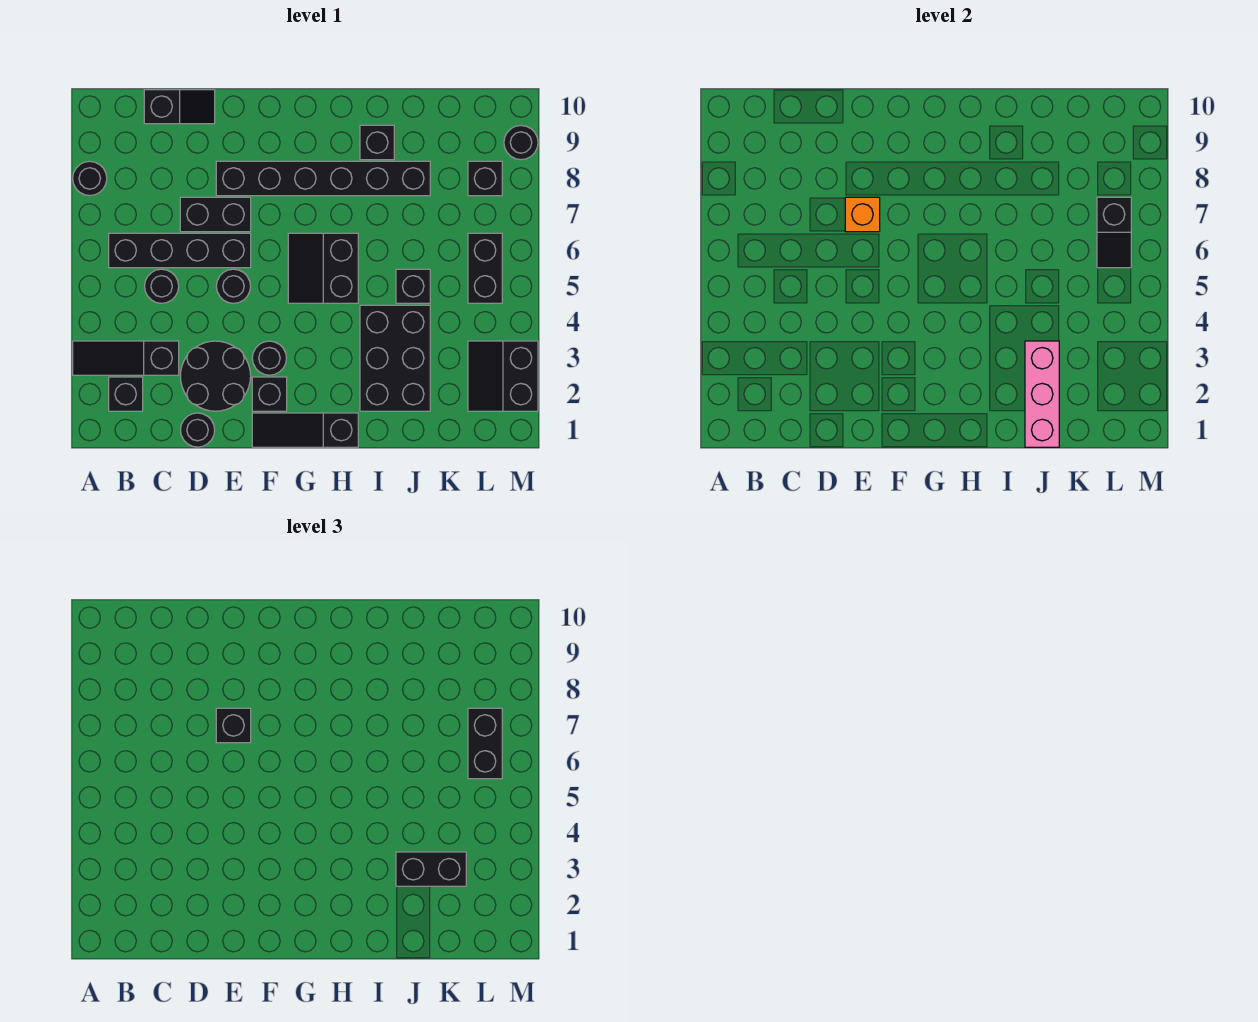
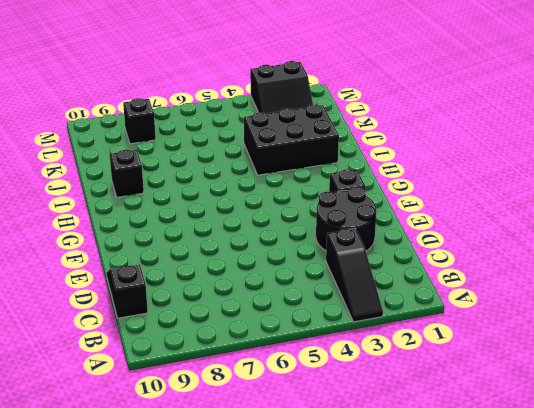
none -> black round brick A8 level 1
none -> black brick B2 level 1
none -> black brick B6:E6 level 1

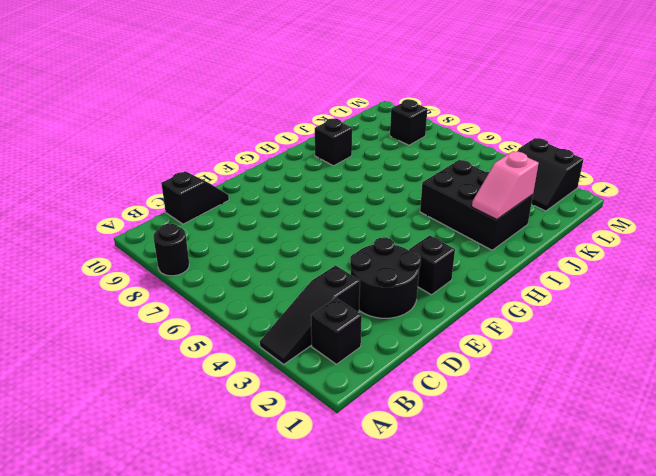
pink slope I2:J2 level 2 top J -> pink brick J1:J3 level 2
none -> black brick B6:E6 level 1
none -> black round brick C5 level 1
none -> black round brick D1 level 1

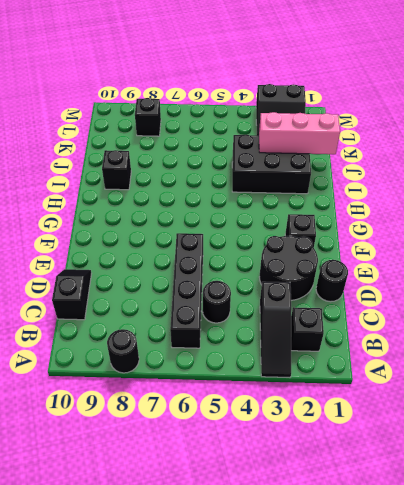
none -> black brick D7:E7 level 1
none -> black round brick E5 level 1
none -> black brick E8:J8 level 1

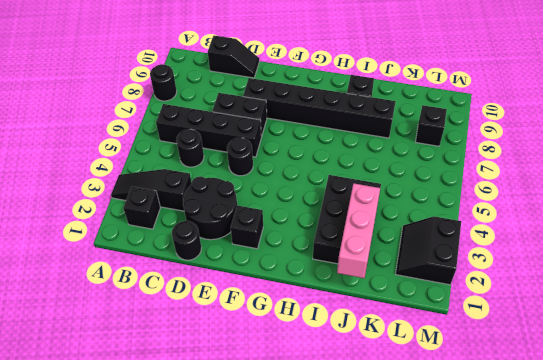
none -> black slope F1:H1 level 1 top H
none -> black round brick F3 level 1
none -> black slope G5:H6 level 1 top H

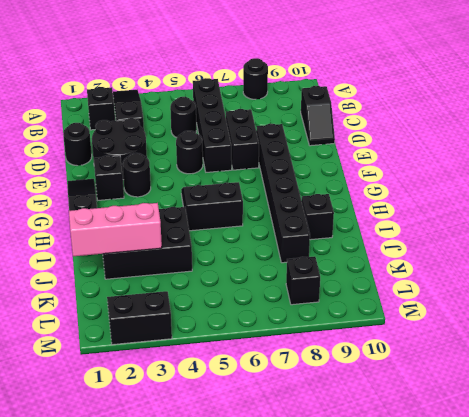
none -> black brick J5 level 1
none -> black brick L5:L6 level 1
none -> black round brick M9 level 1

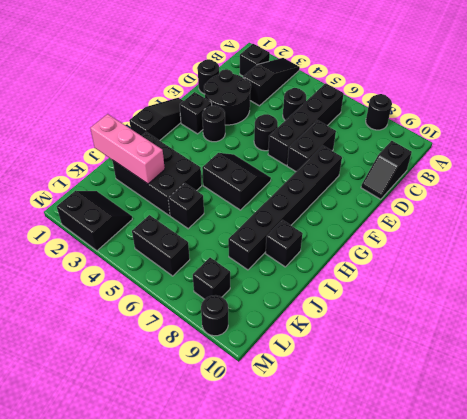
none -> orange brick E7 level 2
none -> black slope L6:L7 level 2 top 7
none -> black brick E7 level 3

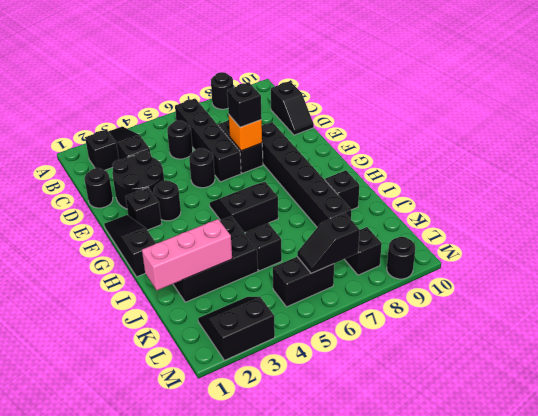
none -> black brick J3:K3 level 3
none -> black brick L6:L7 level 3

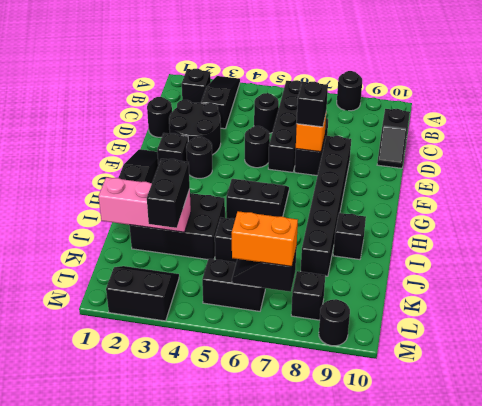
orange brick L6:L7 level 3 -> black brick L6:L7 level 3

